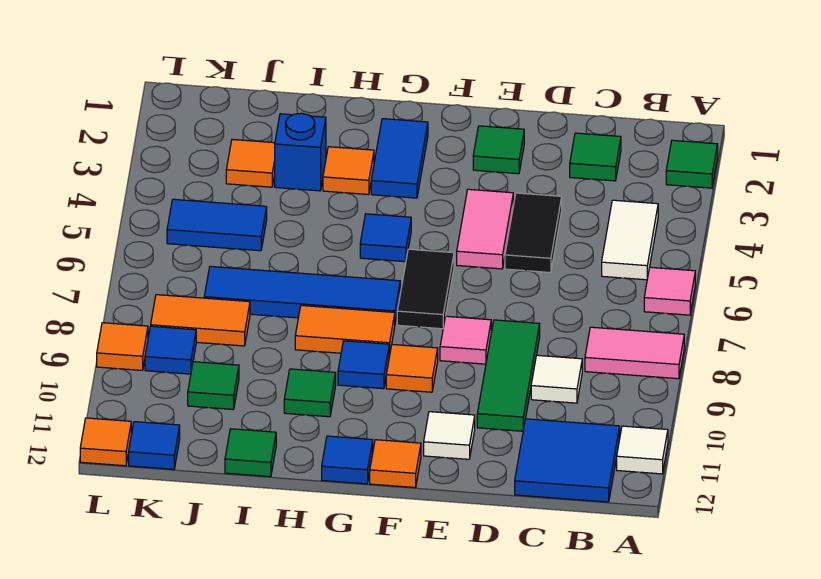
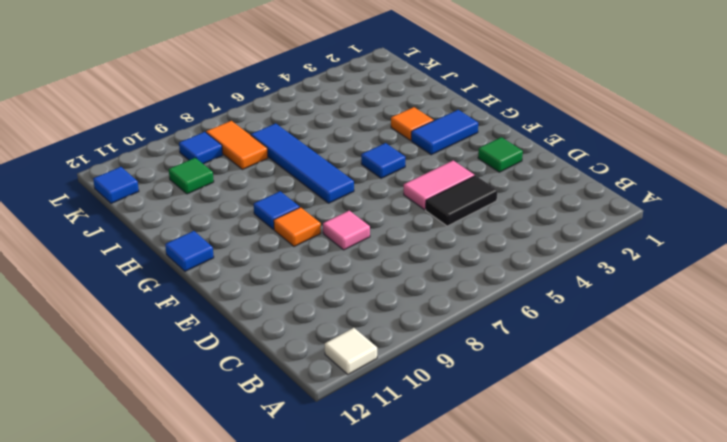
none -> green tile A2 level 1
none -> pink tile A6 level 1
none -> pink tile A8:B8 level 1
none -> white tile B4:B5 level 1

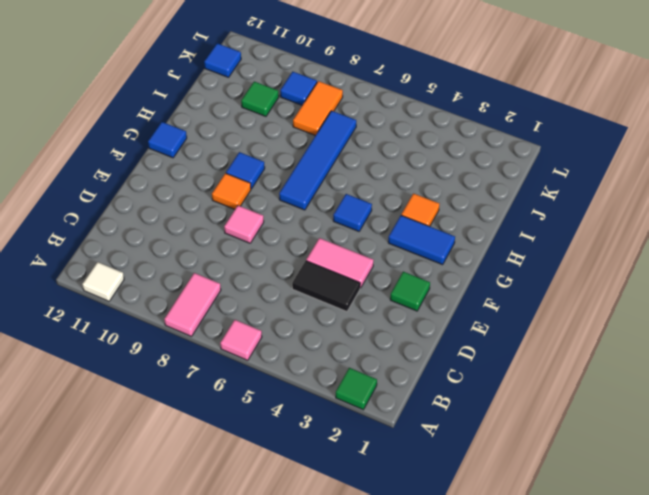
none -> white tile B4:B5 level 1
none -> blue tile B11:C12 level 1
none -> green tile C2 level 1
none -> white tile C9 level 1

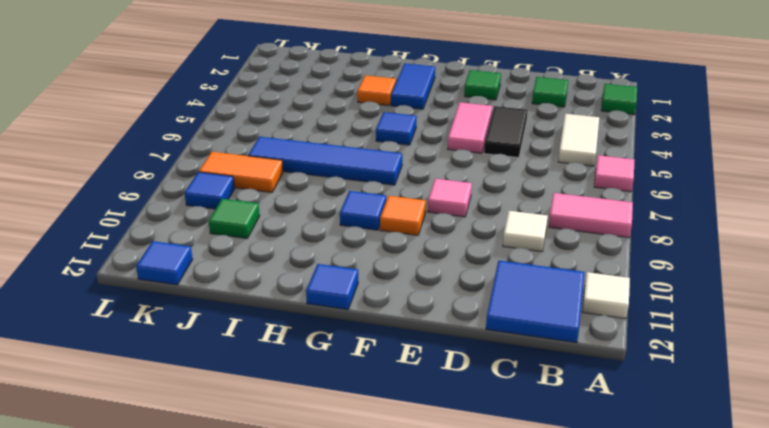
none -> green tile D8:D10 level 1
none -> white tile E11 level 1
none -> black tile F6:F7 level 1
none -> orange tile F12 level 1

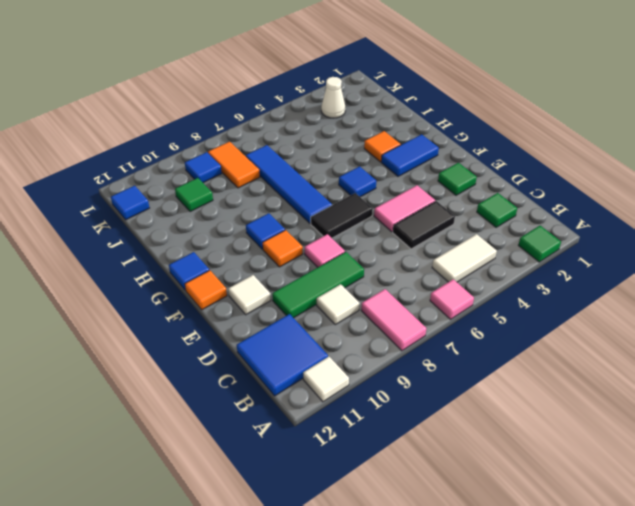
white cone K3 level 1 -> none
none -> orange tile G8:H8 level 1
none -> green tile H10 level 1
none -> blue brick I3 level 1
none -> green tile I12 level 1

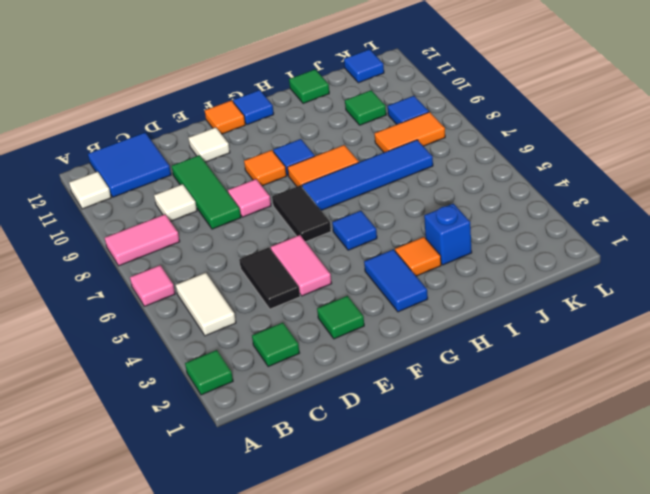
none -> green tile H10 level 1
none -> orange tile J3 level 1
none -> blue tile J5:K5 level 1
none -> orange tile L9 level 1

